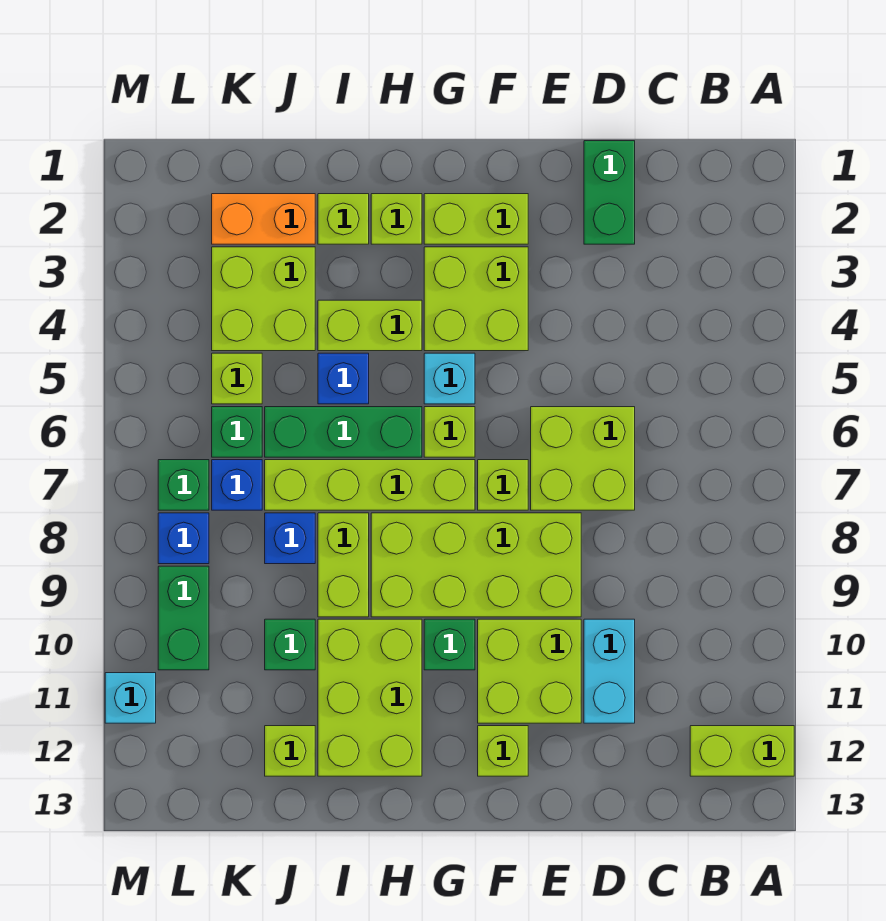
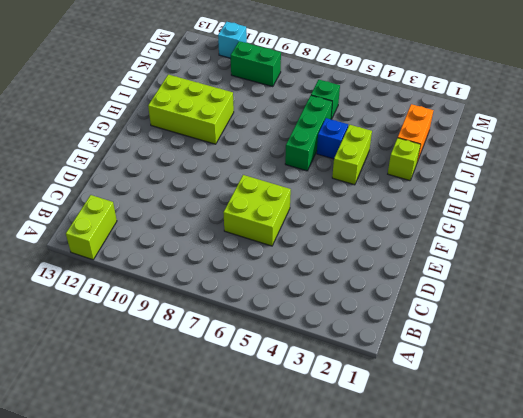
none -> green brick D1:D2 level 1
none -> cyan brick D10:D11 level 1
none -> lime brick E8:H9 level 1
none -> lime brick E10:F11 level 1

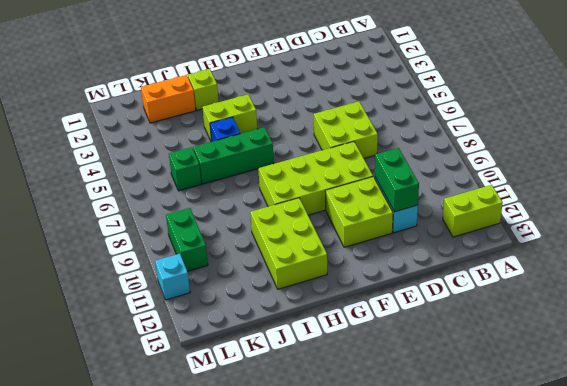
green brick D10:D11 level 2 -> green brick D1:D2 level 1
none -> lime brick F2:G2 level 1
none -> lime brick F3:G4 level 1
none -> lime brick F7 level 1
none -> lime brick F12 level 1

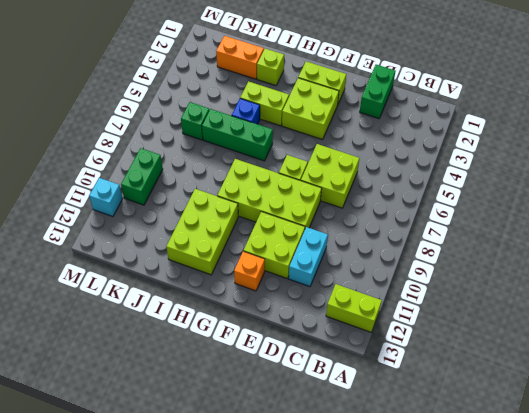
orange brick F12 level 1 -> lime brick F12 level 1
none -> cyan brick G5 level 1
none -> lime brick G6 level 1
none -> lime brick G7:J7 level 1
none -> green brick G10 level 1

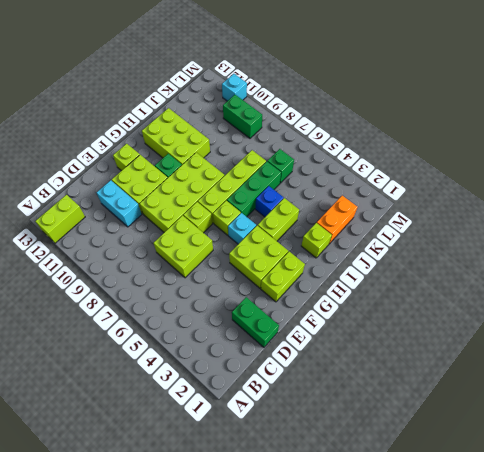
none -> lime brick H2 level 1
none -> lime brick I8:I9 level 1
none -> lime brick J3:K4 level 1
none -> blue brick J8 level 1

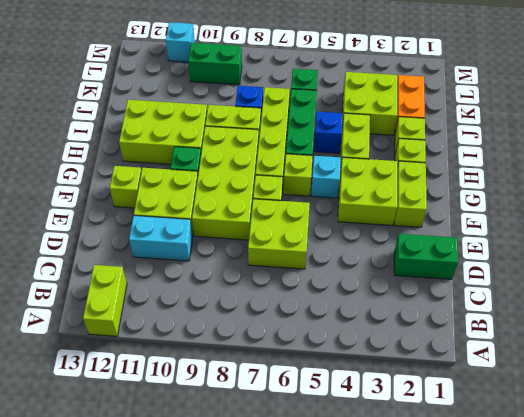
none -> green brick J10 level 1
none -> lime brick J12 level 1
none -> lime brick K5 level 1
none -> blue brick K7 level 1

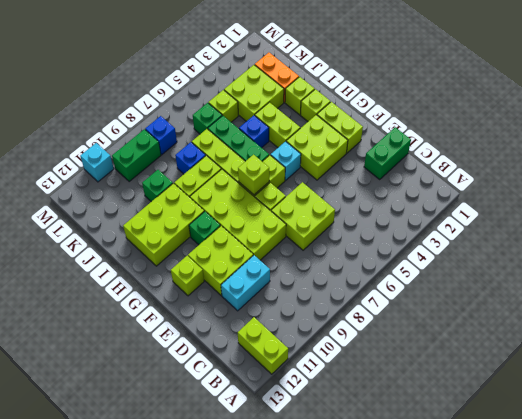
lime brick G7 level 2 -> lime brick J12 level 1
none -> blue brick K7 level 1
none -> green brick L7 level 1

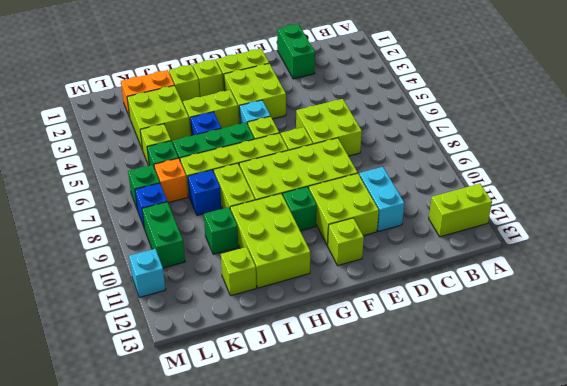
orange brick K7 level 1 -> blue brick K7 level 1

